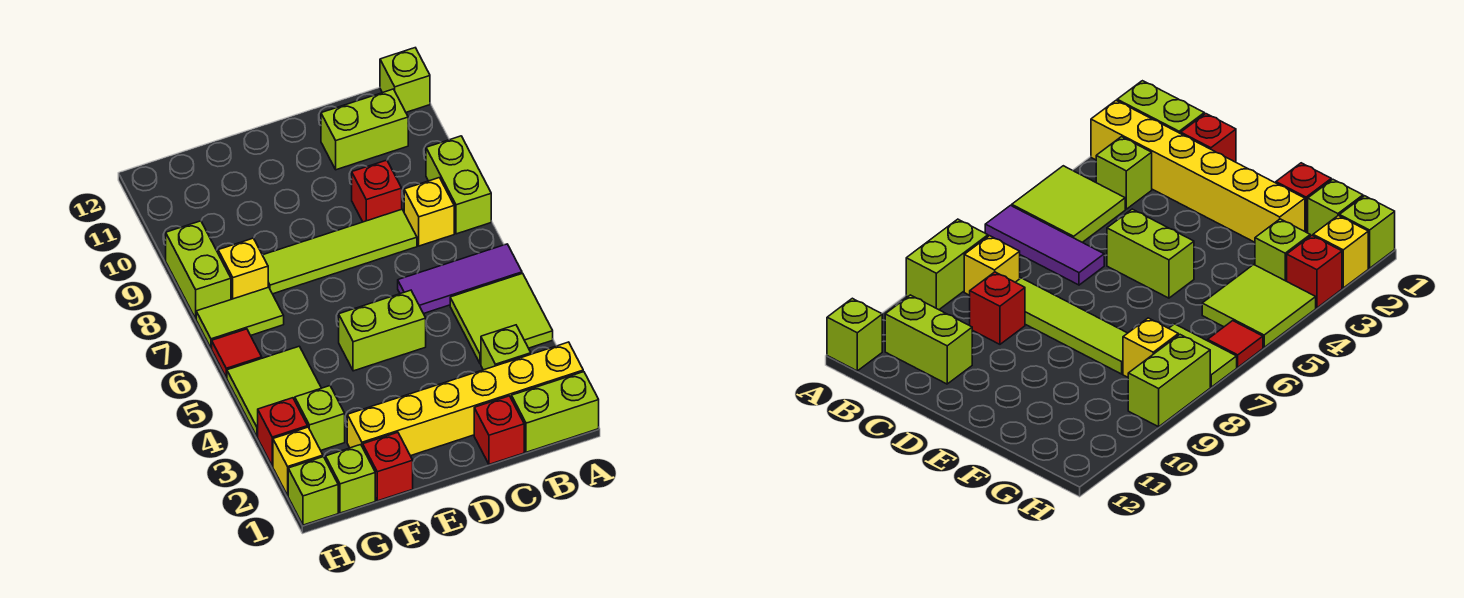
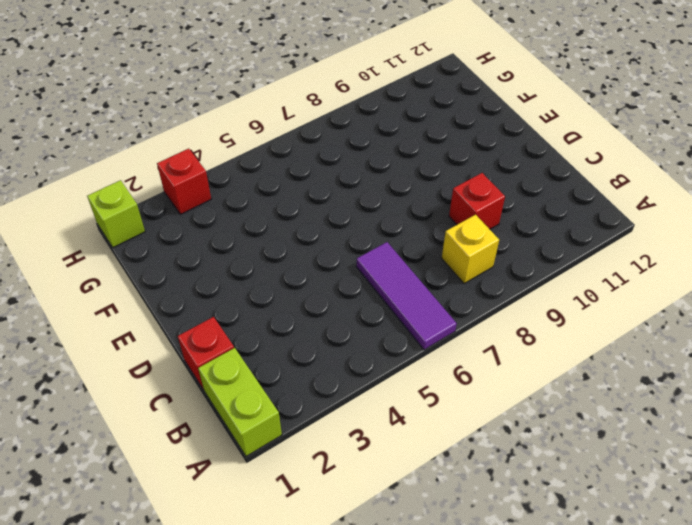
none -> yellow brick A2:F2 level 1
none -> lime tile A4:B5 level 1
none -> lime brick A8:A9 level 1

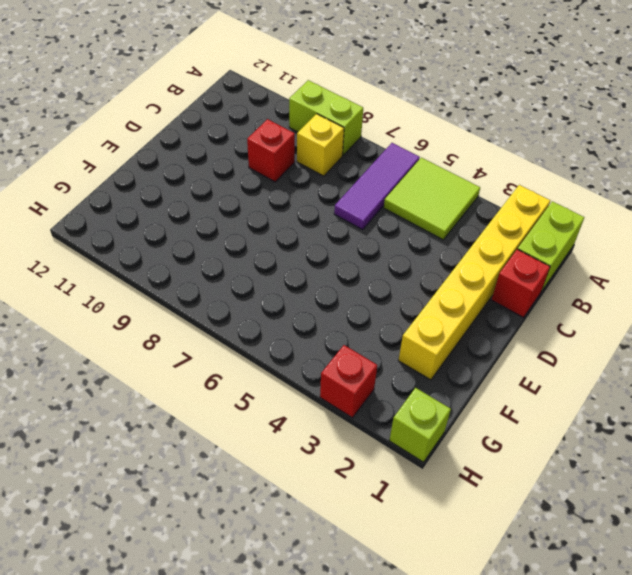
none -> lime brick A12 level 1
none -> lime brick B3 level 1
none -> lime brick B11:C11 level 1

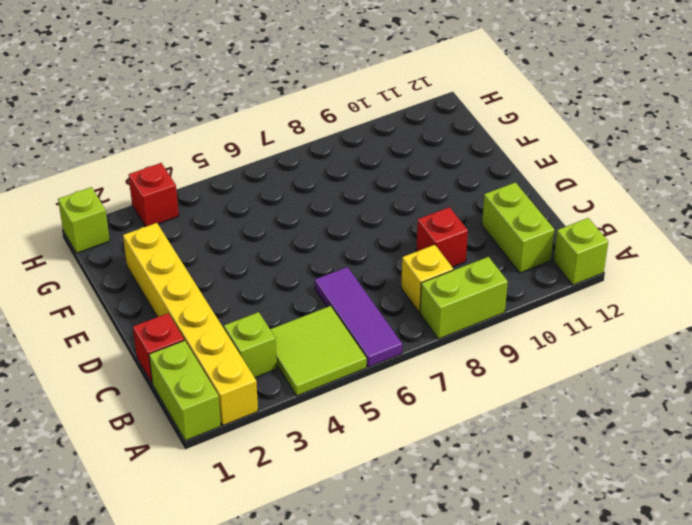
none -> lime tile C8:F8 level 1
none -> lime brick D5:E5 level 1
none -> red brick F1 level 1

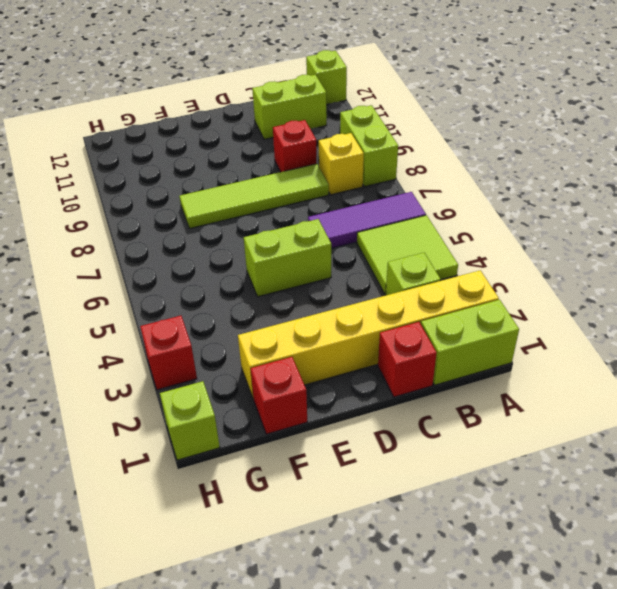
none -> lime brick G1 level 1
none -> lime brick G3 level 1
none -> lime tile G4:H5 level 1

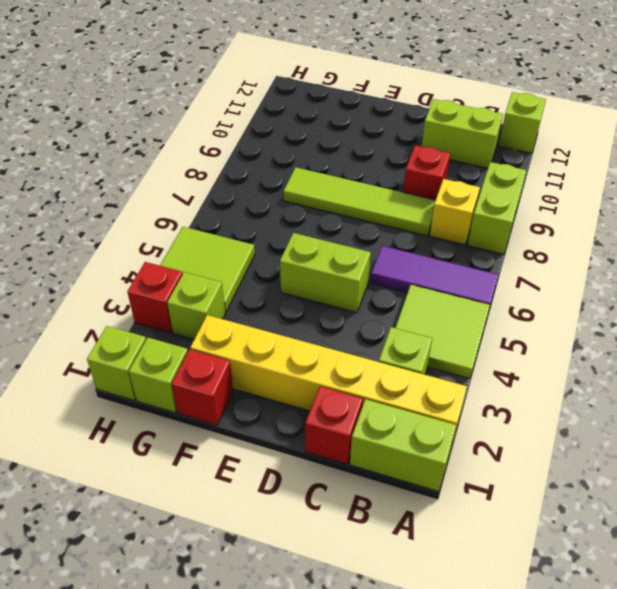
none -> lime tile G7:H7 level 1
none -> yellow brick G8 level 1
none -> yellow brick H2 level 1

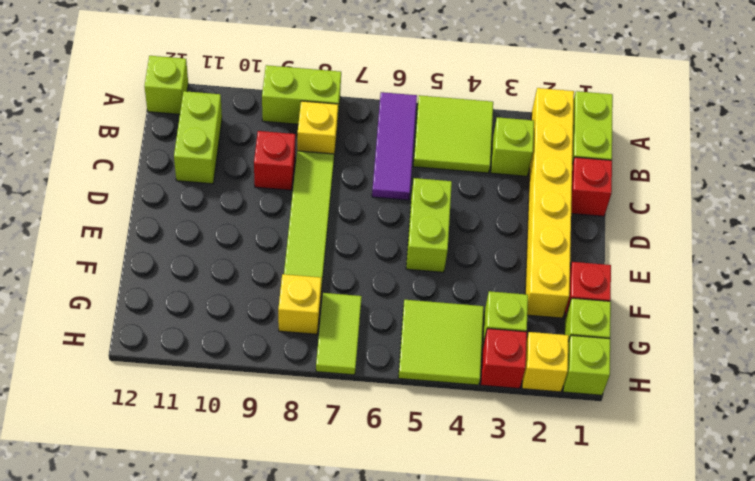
none -> red tile H6 level 1
none -> lime brick H8:H9 level 1

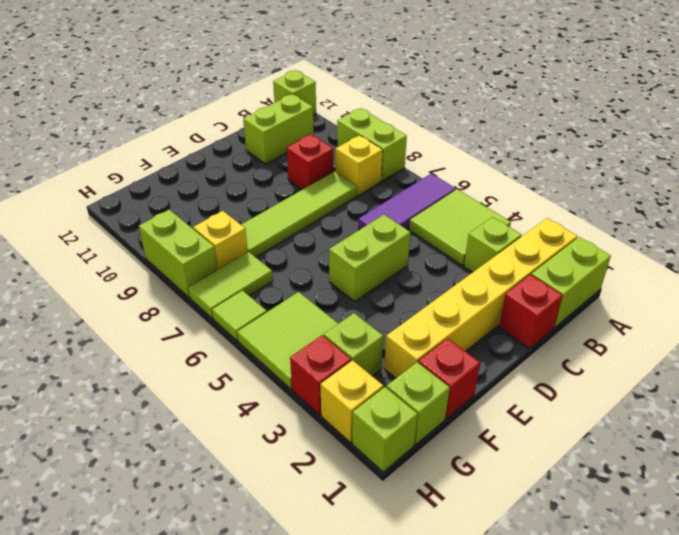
lime tile H6 level 1 -> red tile H6 level 1

